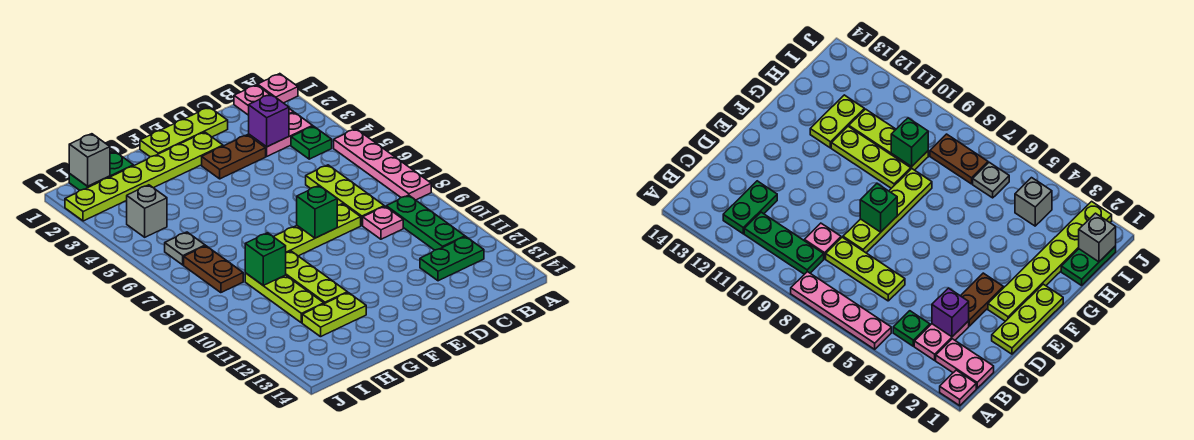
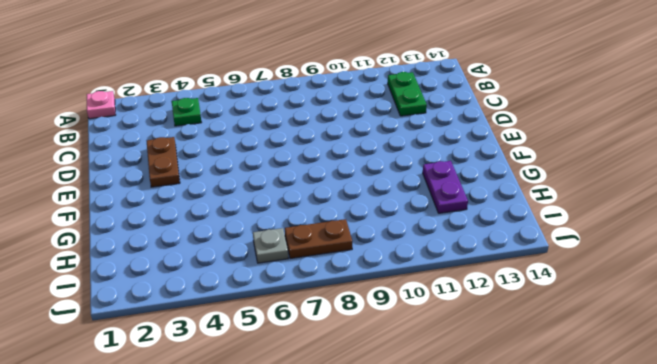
purple plate G12:H12 level 1 -> lime plate G12:H12 level 1
none -> pink plate A5:A8 level 1
none -> pink plate B1:B2 level 1
none -> pink plate B3:C3 level 1

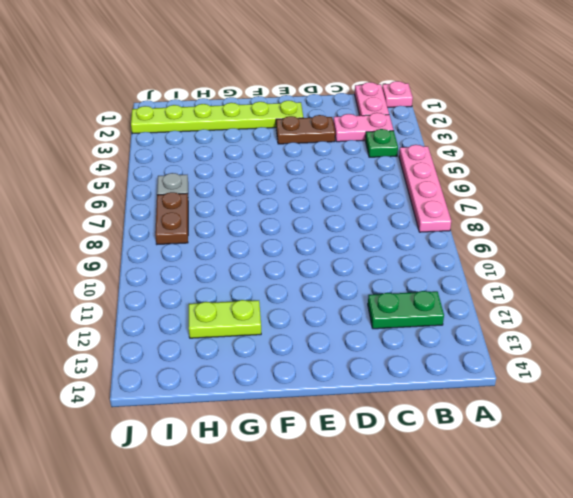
none -> green plate B9:B11 level 1
none -> lime plate C6:C8 level 1
none -> pink plate C9 level 1

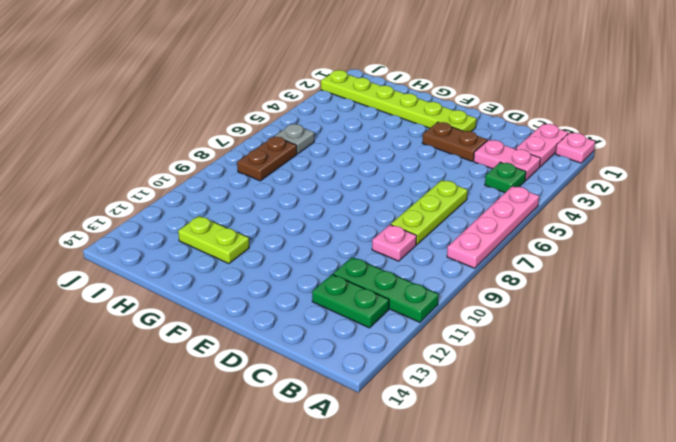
green plate A11:C11 level 1 -> green plate B9:B11 level 1
none -> lime plate D1:F1 level 1
none -> lime plate D8:G8 level 1
none -> lime plate G9:G11 level 1

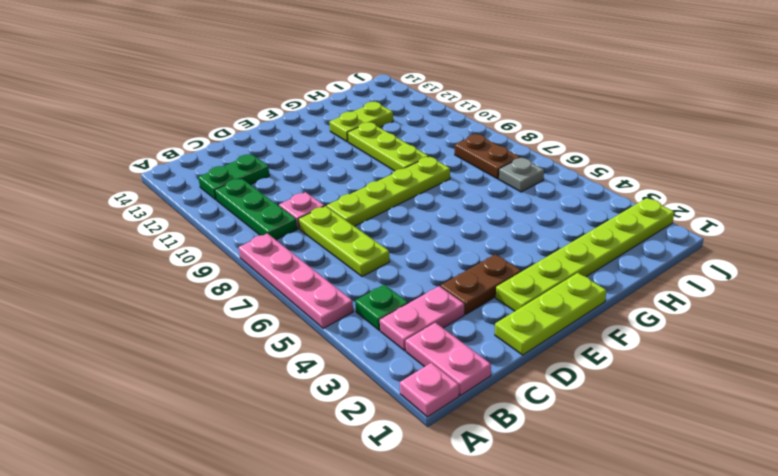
none -> green plate H1:I1 level 1
none -> lime plate H9:H11 level 1
none -> grey brick I4 level 1

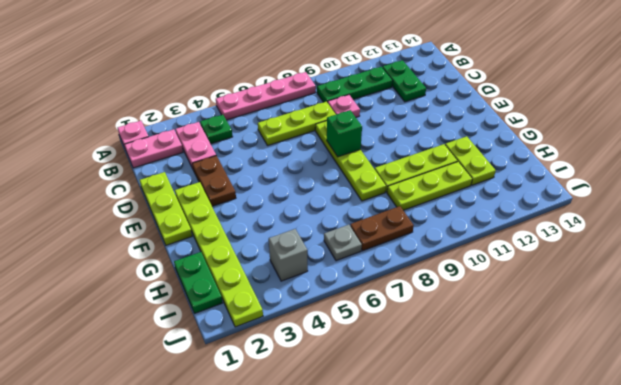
none -> purple brick C3 level 2
none -> green brick H9 level 2
none -> grey brick I1 level 2

